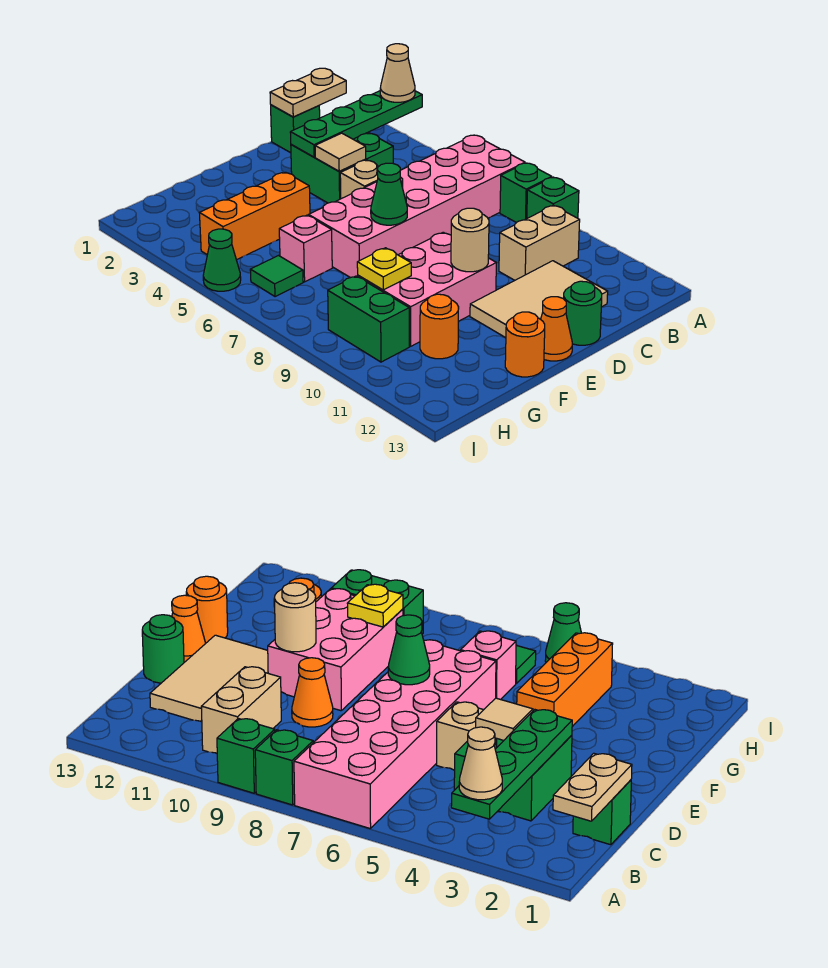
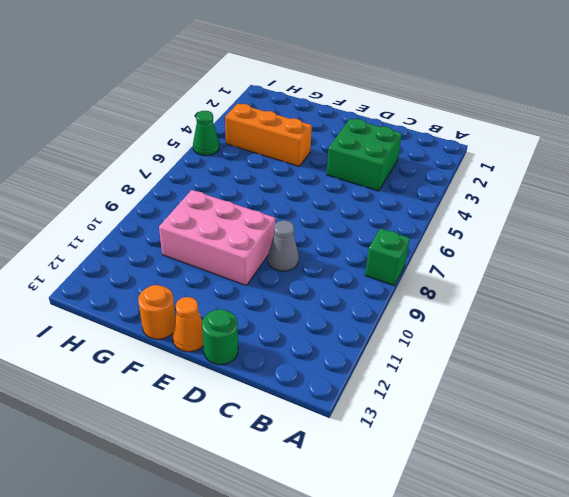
grey cone D9 level 1 -> orange cone D9 level 1
none -> pink brick A6:F7 level 1
none -> green brick A9 level 1
none -> tan brick B10:C10 level 1

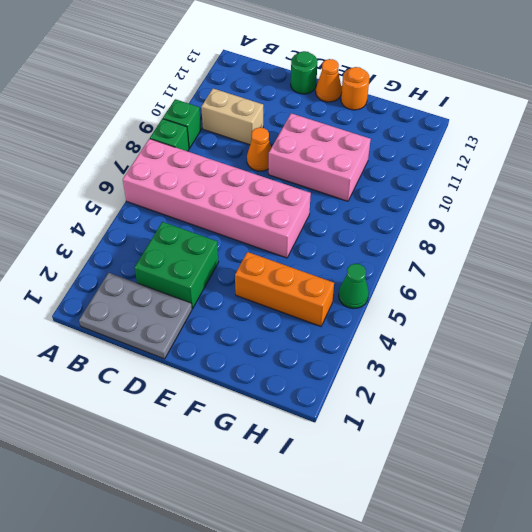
grey plate B1:D2 level 1 -> green brick C1 level 1
none -> tan tile C11:E12 level 1
none -> tan brick D5 level 1
none -> pink brick G6 level 1

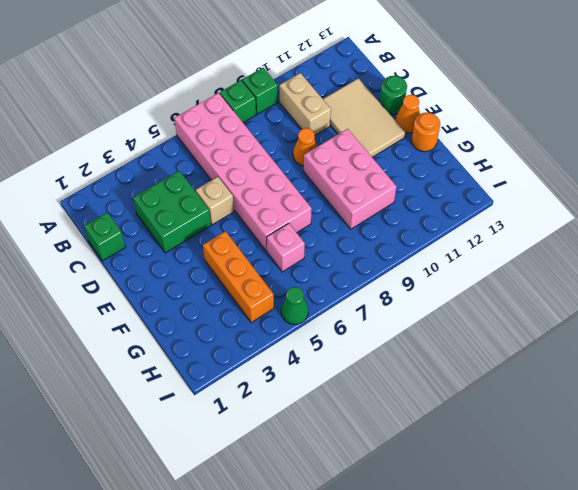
none -> orange round brick G11 level 1
none -> green tile H6 level 1
none -> green brick H9:H10 level 1

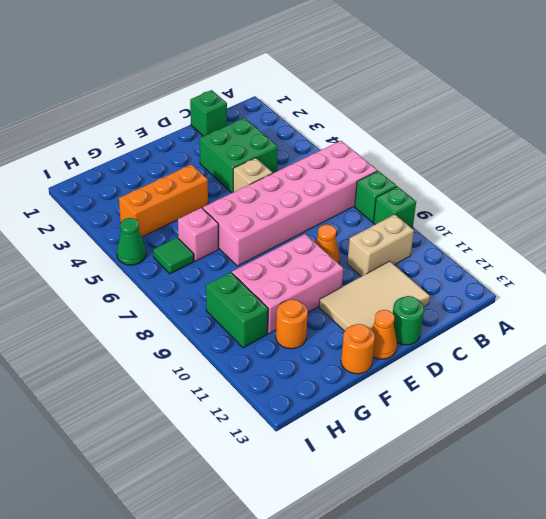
none -> green plate A3:D3 level 2
none -> tan plate B1:C1 level 2
none -> tan tile D4 level 2

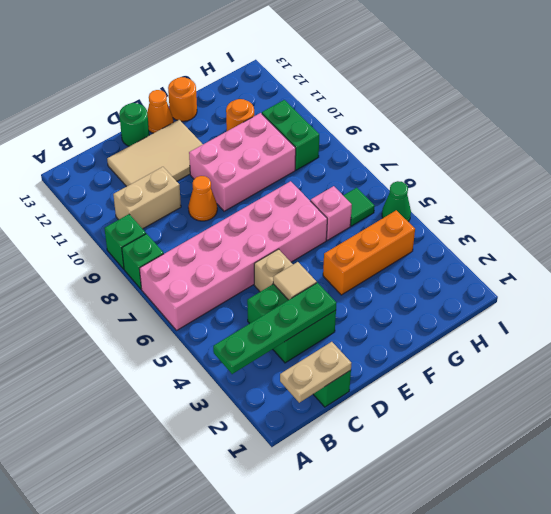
none -> green cone E7 level 2
none -> tan round brick E10 level 2
none -> yellow plate G9 level 2

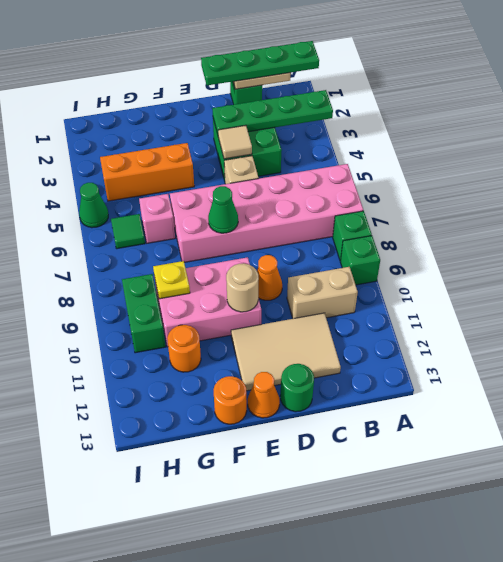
green plate A1:D1 level 3 -> none
none -> tan cone A3 level 3

